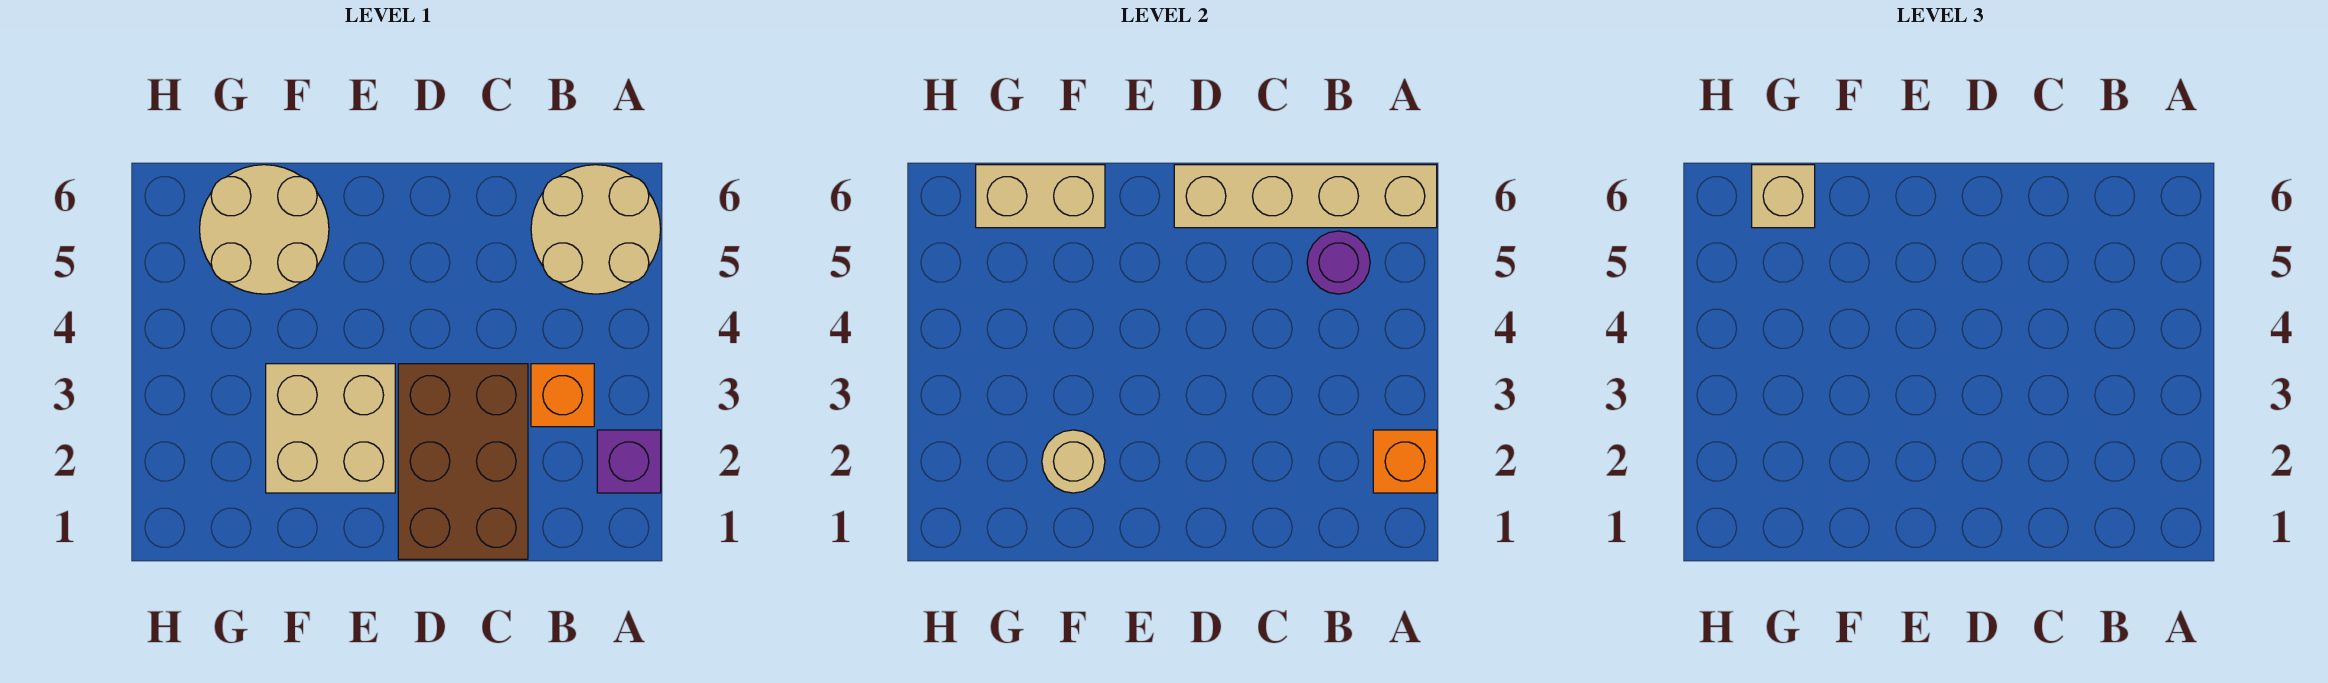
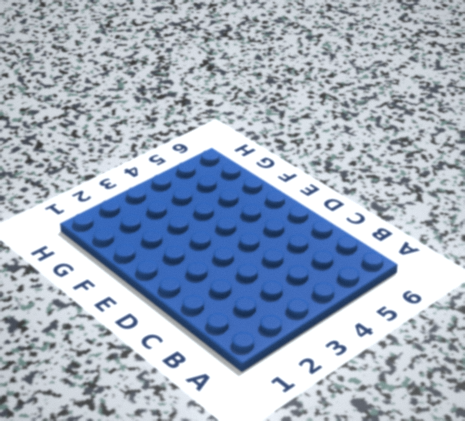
none -> purple brick A2 level 1
none -> tan round brick A5:B6 level 1
none -> orange brick B3 level 1

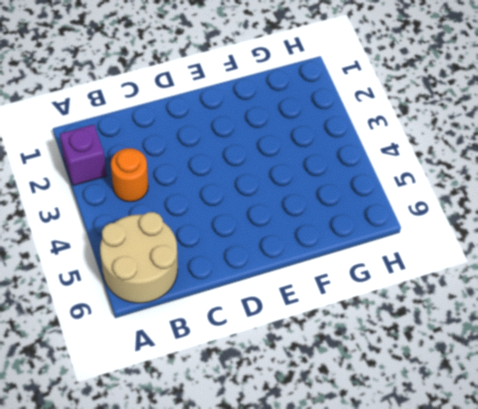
orange round brick B3 level 1 -> orange brick B3 level 1
none -> brown brick C1:D3 level 1
none -> tan brick E2:F3 level 1
none -> tan round brick F5:G6 level 1

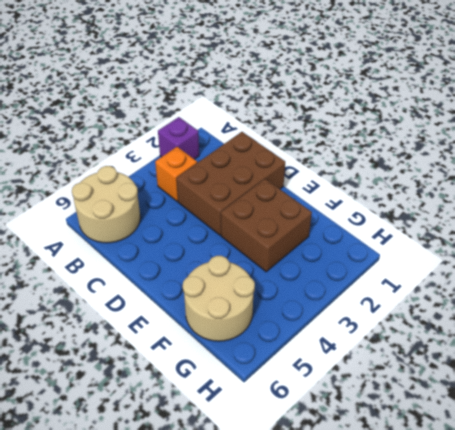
brown brick E2:F3 level 1 -> tan brick E2:F3 level 1
none -> orange brick A2 level 2
none -> tan brick A6:D6 level 2
none -> purple round brick B5 level 2

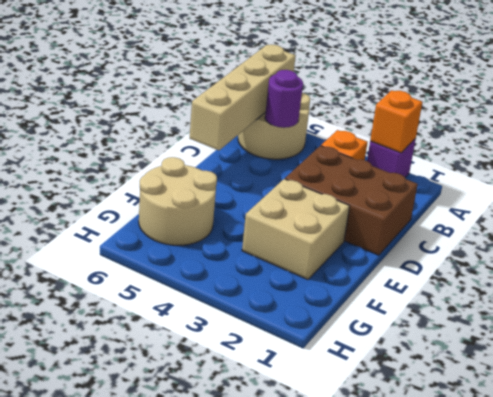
none -> tan round brick F2 level 2
none -> tan brick F6:G6 level 2
none -> tan brick G6 level 3

